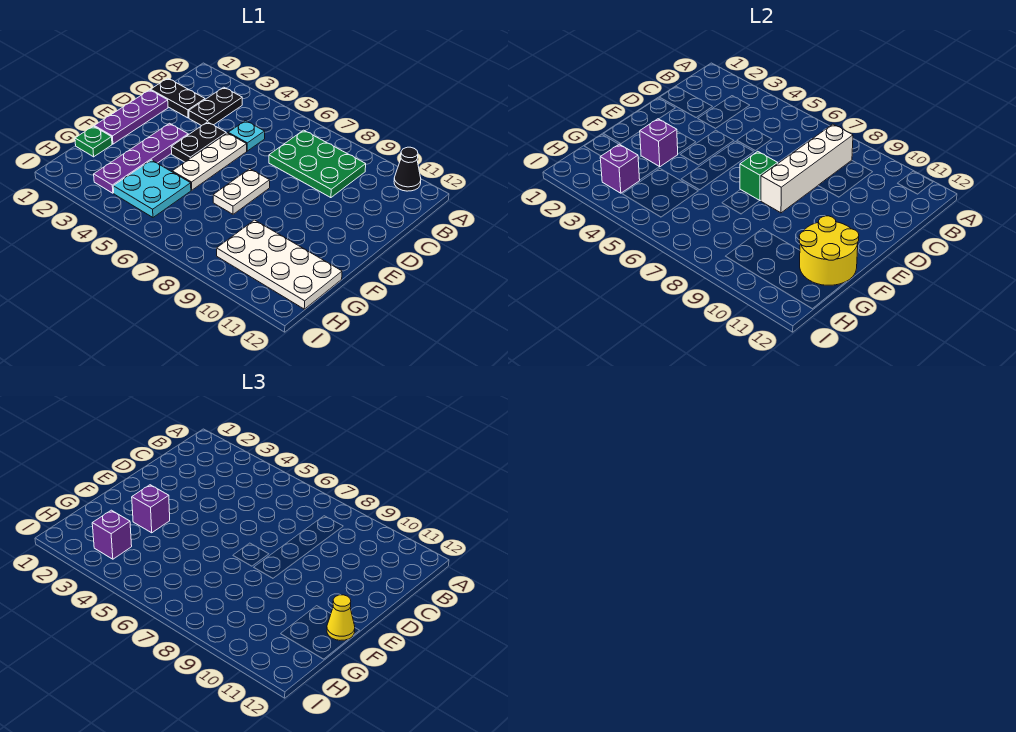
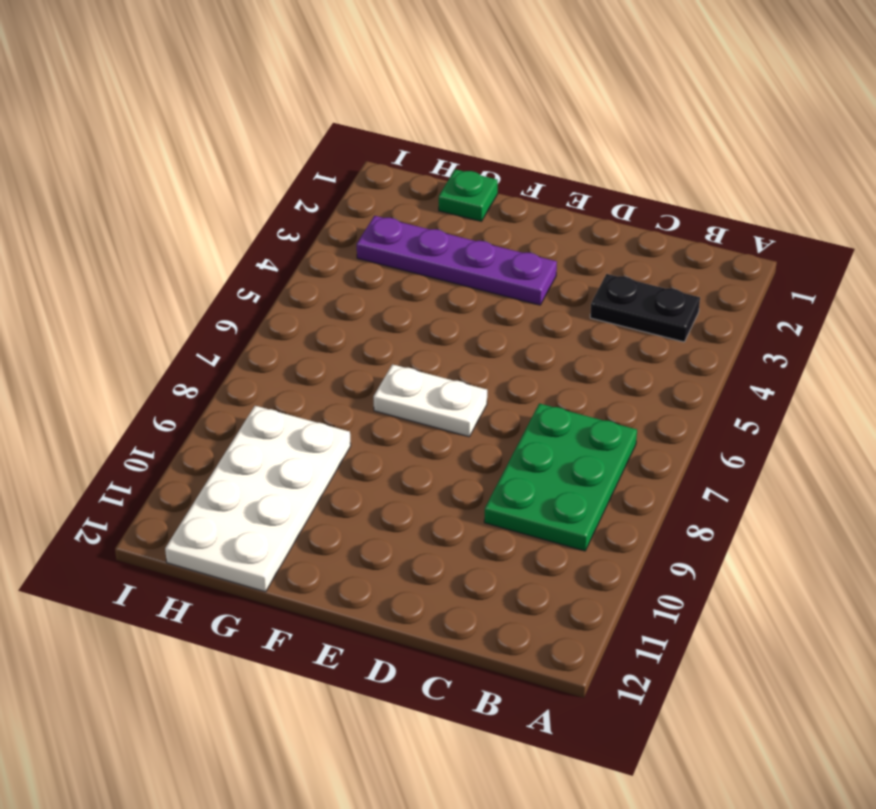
none -> black cone A11 level 1
none -> black plate C1:C2 level 1
none -> cyan plate C5 level 1

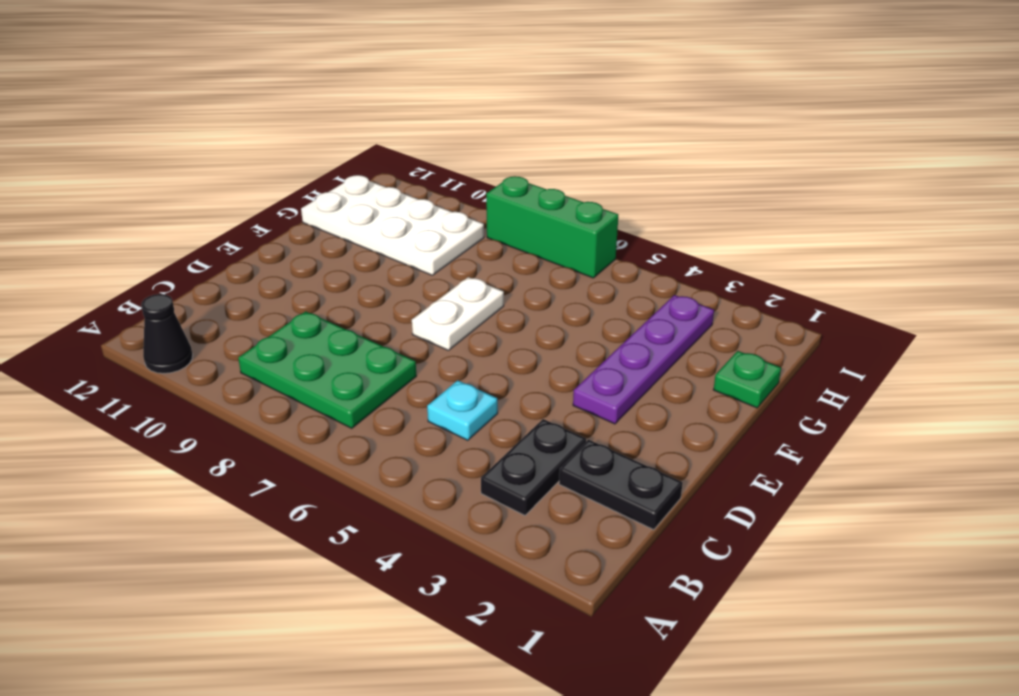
green brick I6:I8 level 1 -> none
none -> purple plate D1:F1 level 1
none -> black plate D4:E4 level 1
none -> white plate D5:F5 level 1

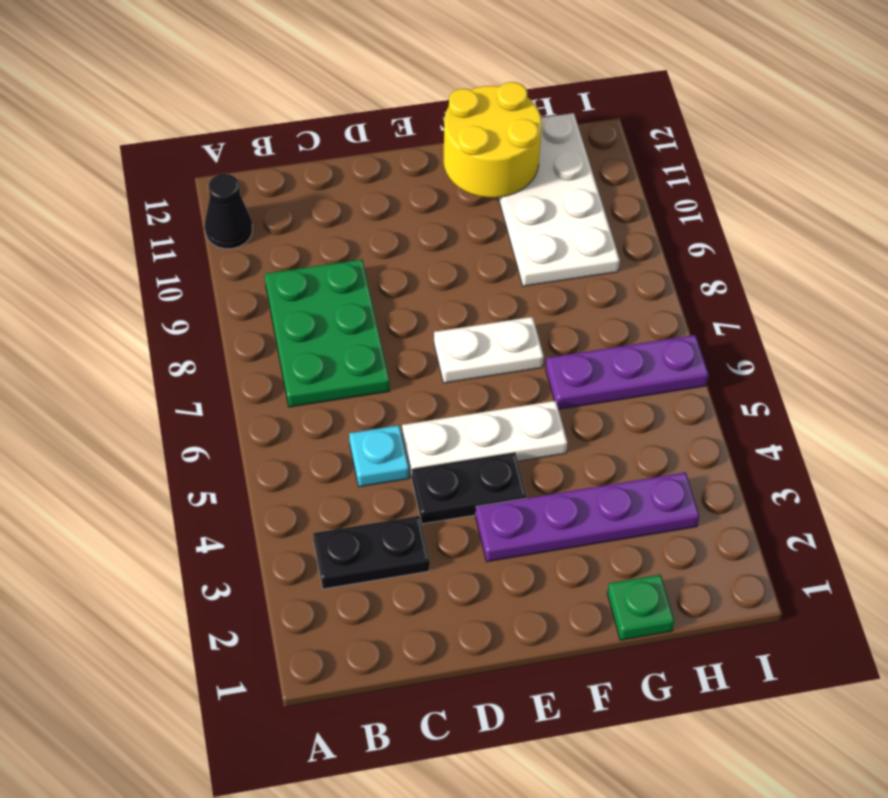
purple plate G6:I6 level 1 -> purple plate D1:F1 level 1
none -> black plate C1:C2 level 1
none -> cyan plate G4:H5 level 1
none -> white brick B8:E8 level 2

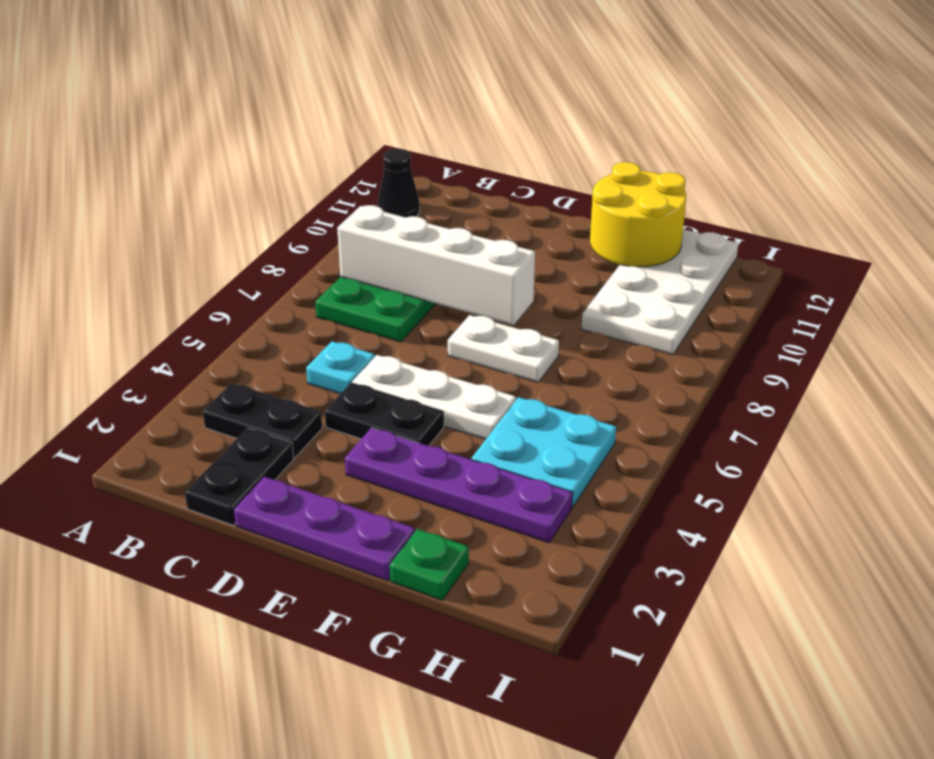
none -> green brick E7 level 2
none -> purple brick F3 level 2
none -> purple brick H3 level 2

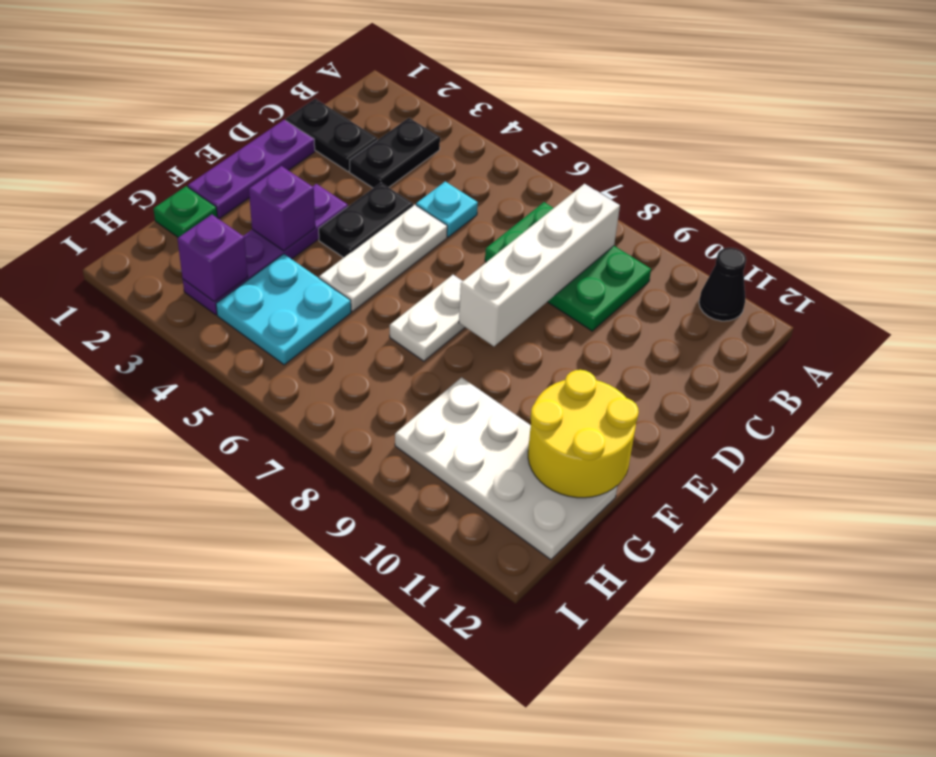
none -> green brick E7 level 2
none -> purple brick F3 level 3
none -> yellow cone F12 level 3

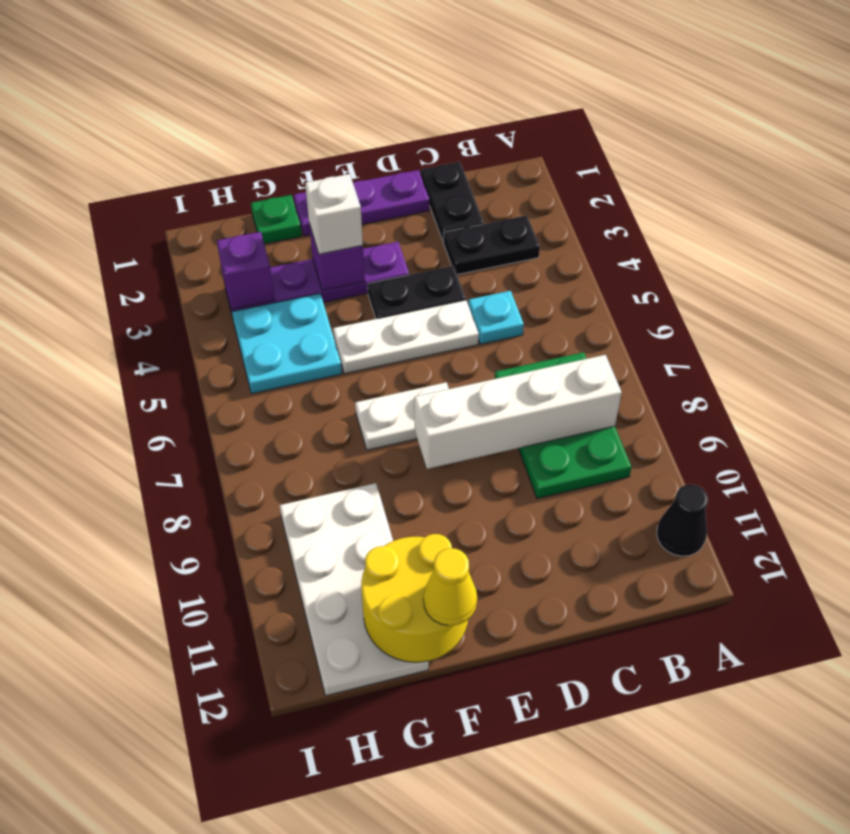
white brick F3 level 3 -> purple brick F3 level 3
none -> green brick E7 level 2
none -> purple brick H3 level 3

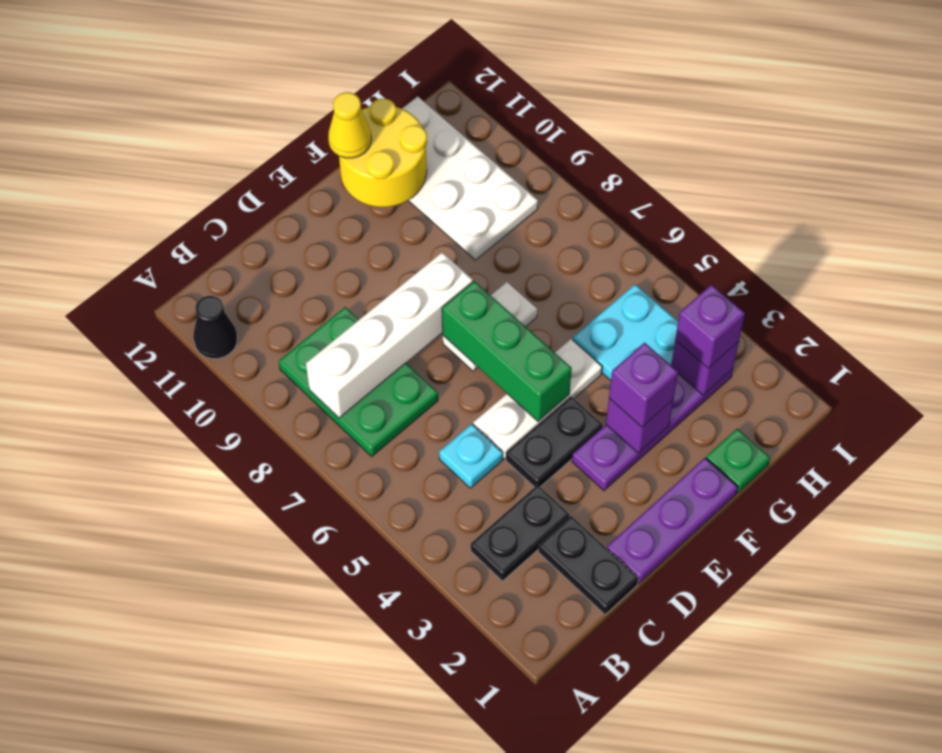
green brick E5:E7 level 2 -> green brick E7 level 2

